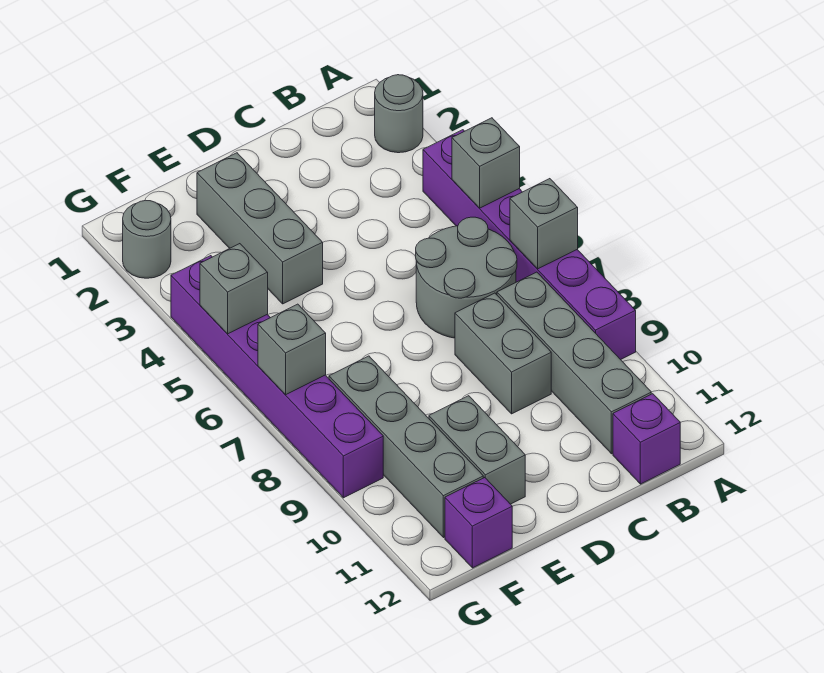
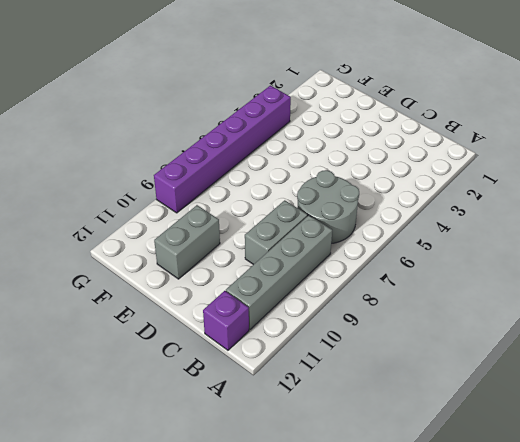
none -> grey round brick A2 level 1
none -> purple brick A4:A9 level 1
none -> grey brick E2:E4 level 1

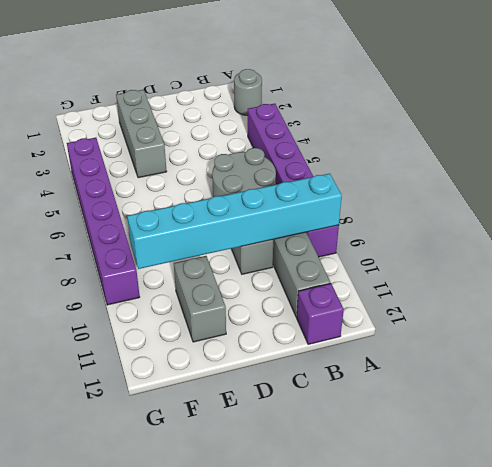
cyan brick A9:F9 level 2 -> none
none -> grey brick F8:F11 level 1
none -> purple brick F12 level 1
none -> grey round brick G2 level 1

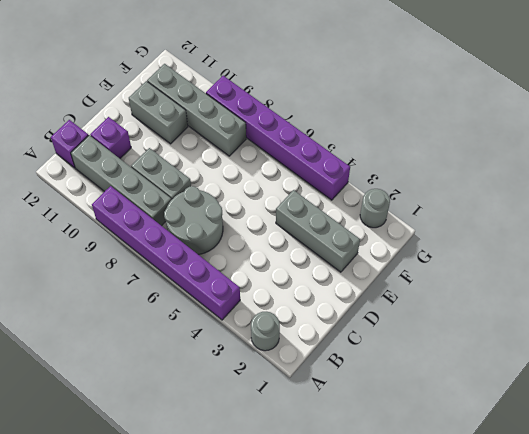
purple brick C11 level 1 -> purple brick F12 level 1
none -> grey brick A5 level 2
none -> grey brick A7 level 2
none -> grey brick G5 level 2

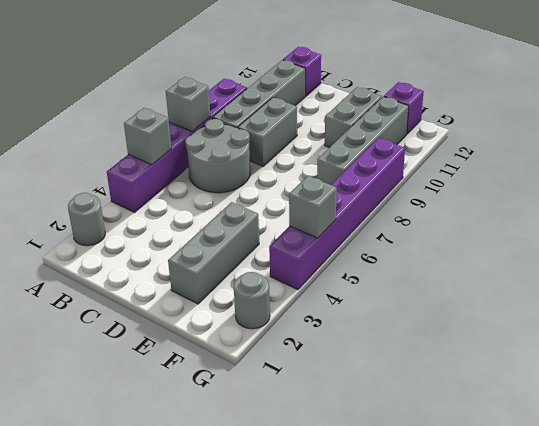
none -> grey brick G7 level 2

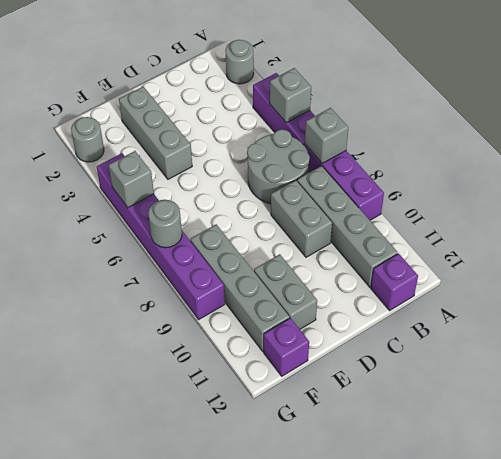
grey round brick G7 level 2 -> grey brick G7 level 2

